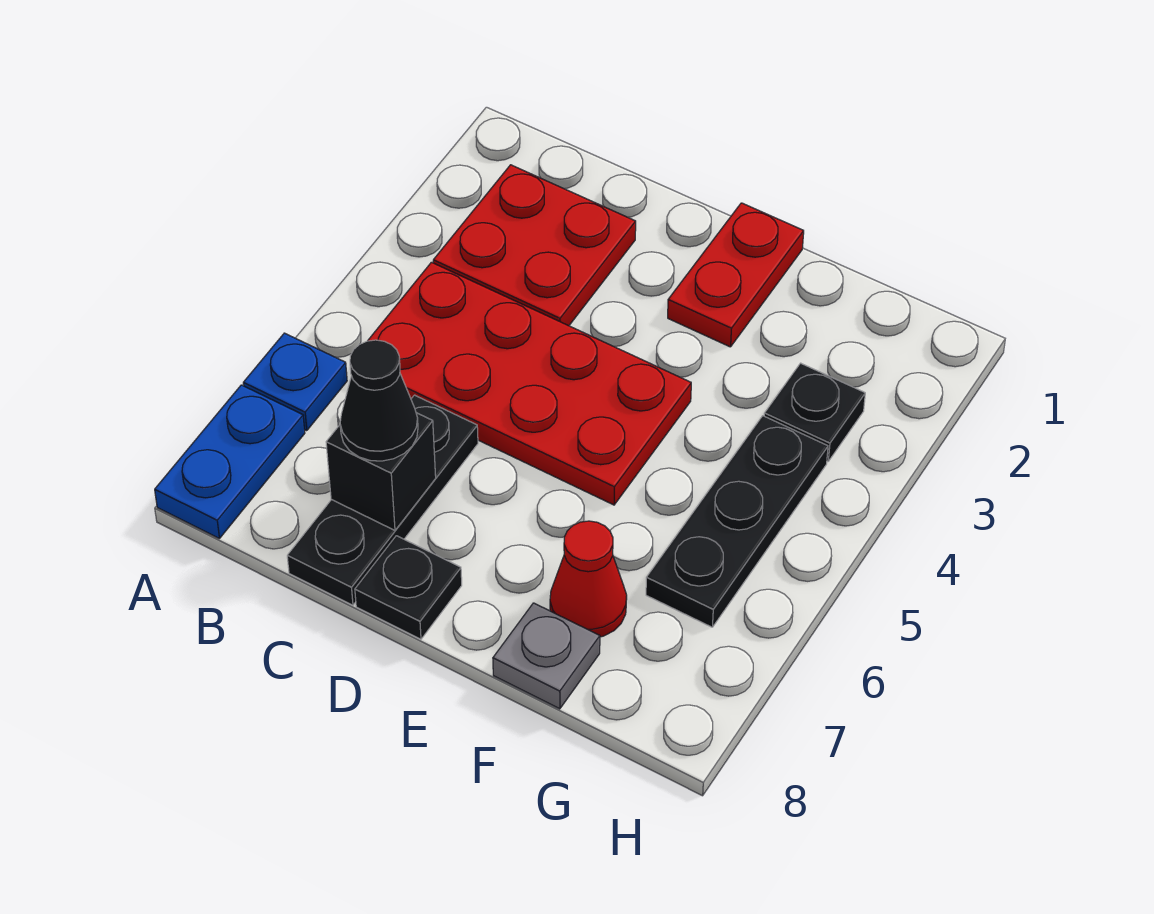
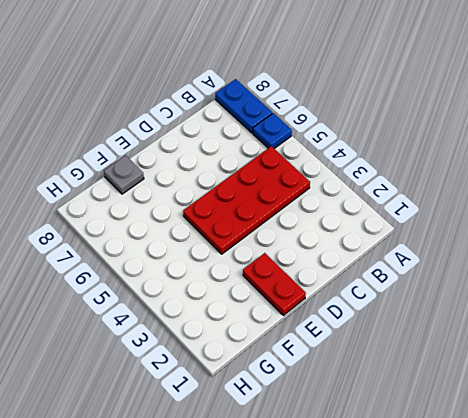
none -> red plate B2:C3 level 1
none -> black plate C6:C8 level 1
none -> black plate D8 level 1

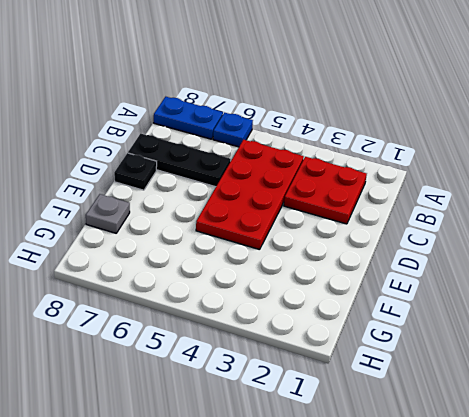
none -> red plate E1:E2 level 1
none -> red cone F7 level 1
none -> black plate G3 level 1

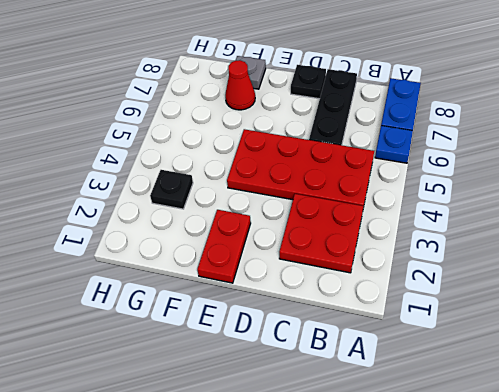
none -> black plate G4:G6 level 1
none -> black brick C7 level 2
none -> black cone C7 level 3

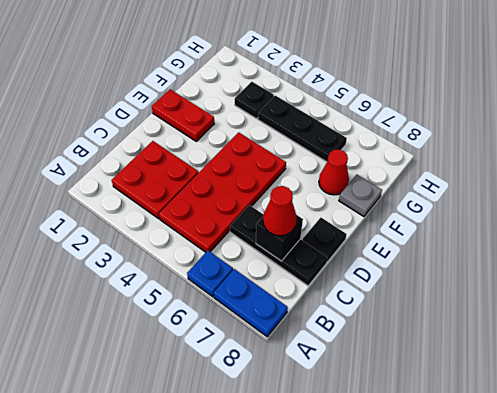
red cone C7 level 3 -> black cone C7 level 3

